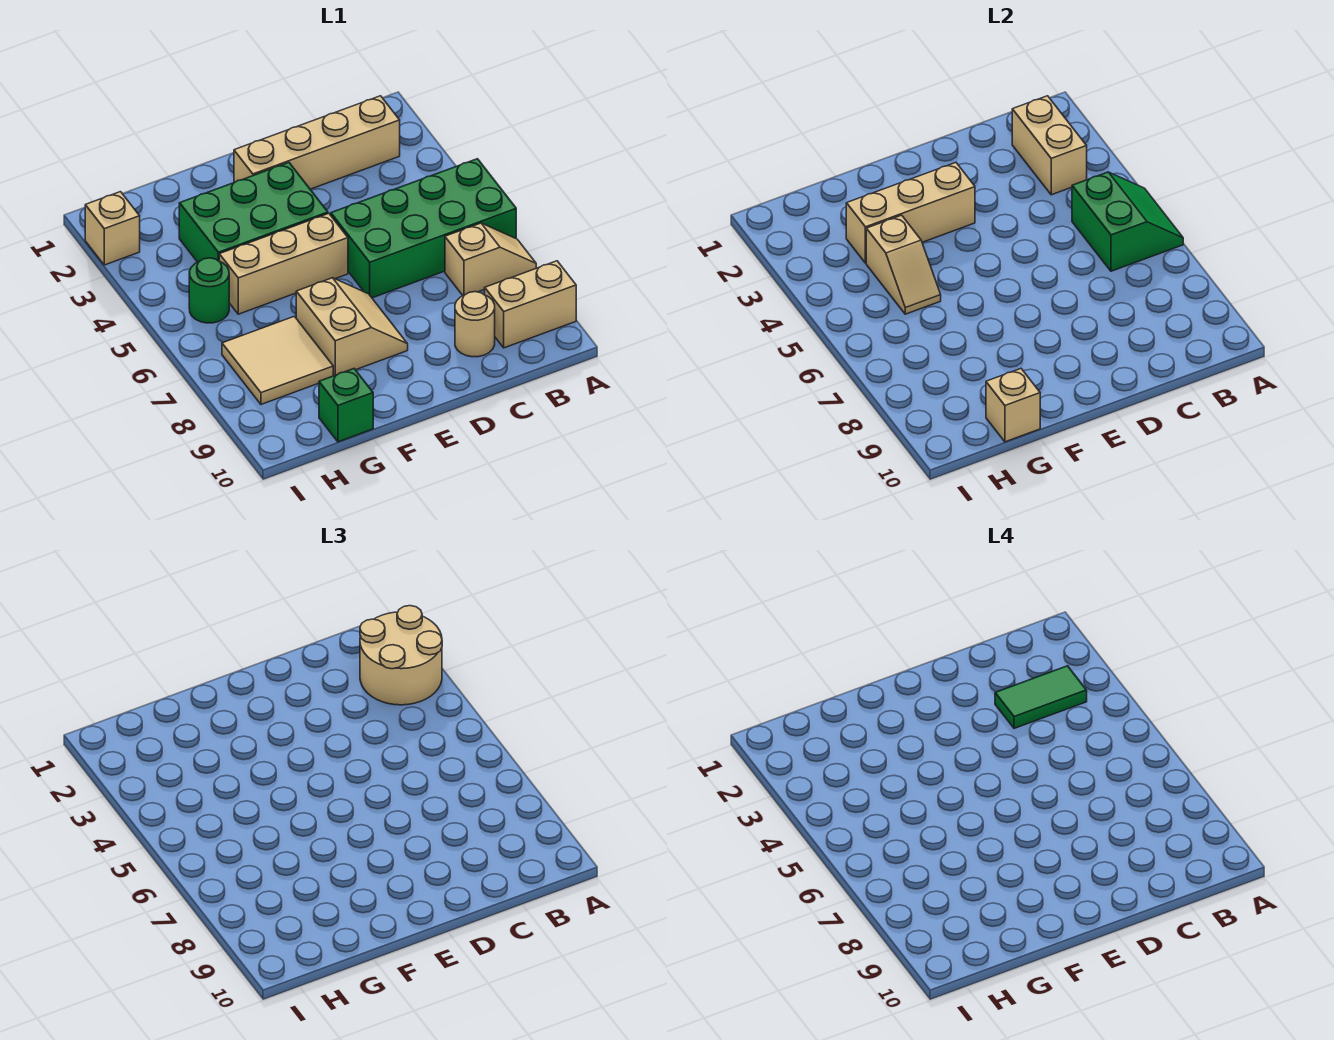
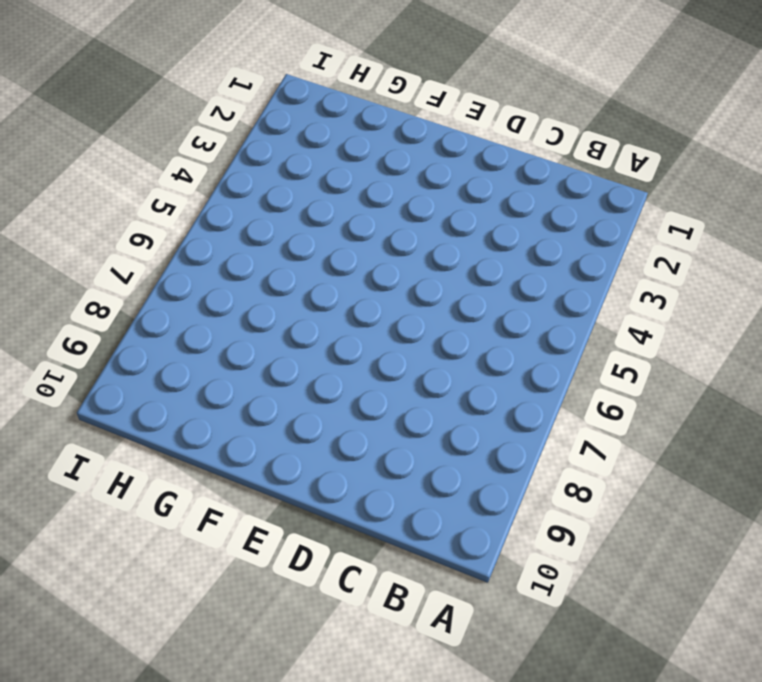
none -> green brick A5:D6 level 1
none -> tan slope A7:B7 level 1 top B
none -> tan brick A9:B9 level 1

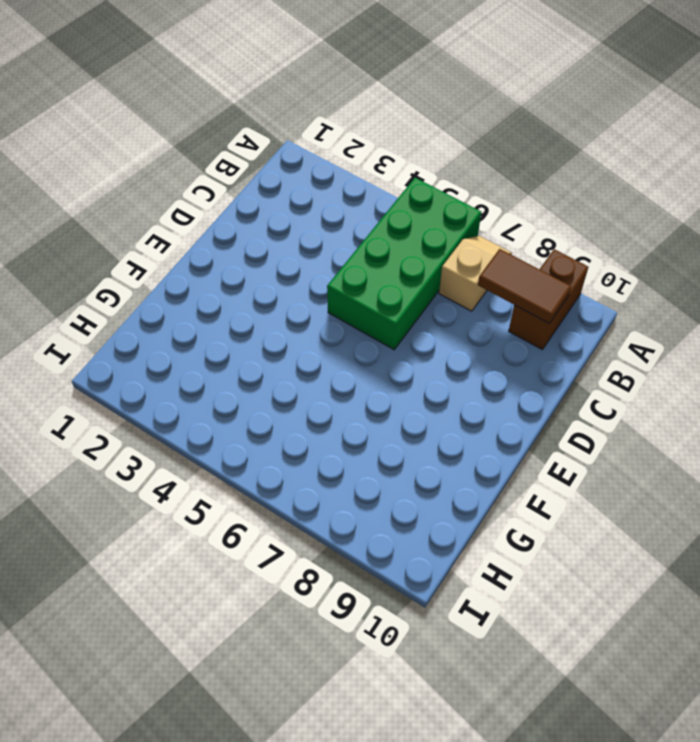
brown brick A9:B9 level 1 -> tan brick A9:B9 level 1
brown tile B8:B9 level 2 -> none
none -> tan brick B2:E2 level 1
none -> tan round brick C9 level 1
none -> green brick E3:G4 level 1

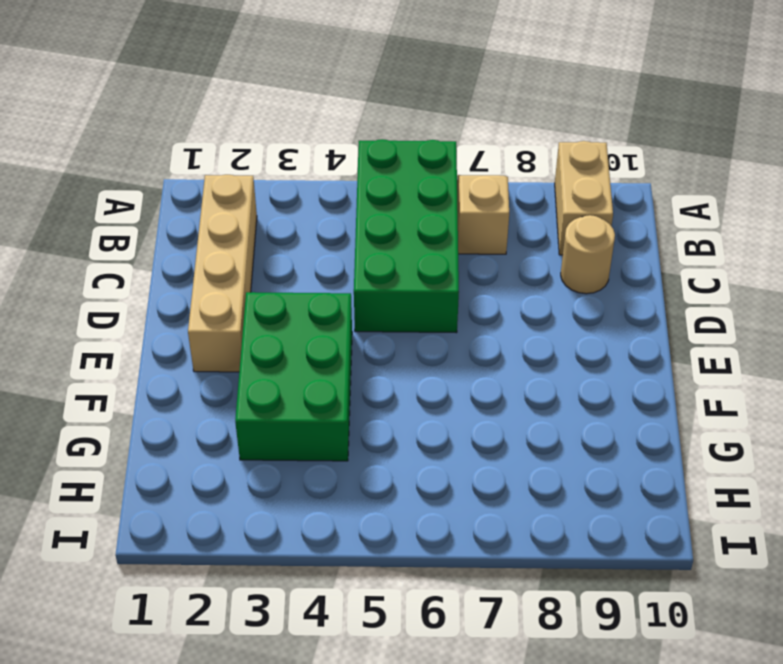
none -> tan brick E5:G5 level 1
none -> tan slope E7:F8 level 1 top F
none -> tan tile G7:H8 level 1

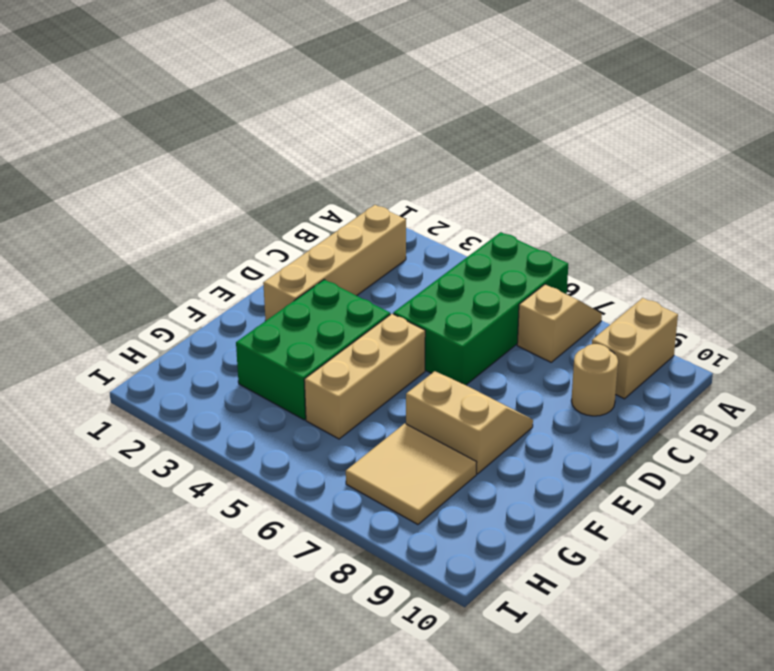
none -> green brick G10 level 1
none -> green round brick H5 level 1
none -> tan brick I2 level 1

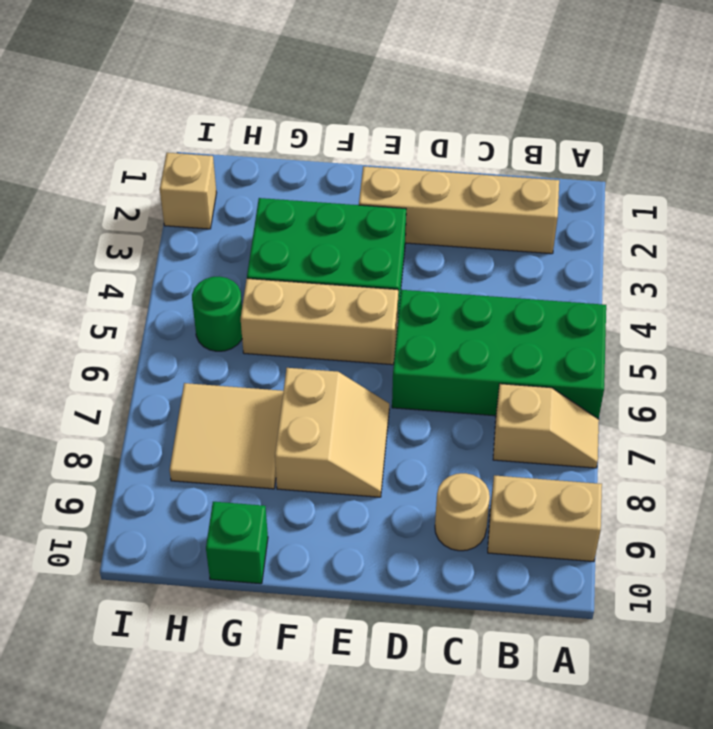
none -> green slope A5:B6 level 2 top B
none -> tan brick B2:B3 level 2
none -> tan brick E3:G3 level 2

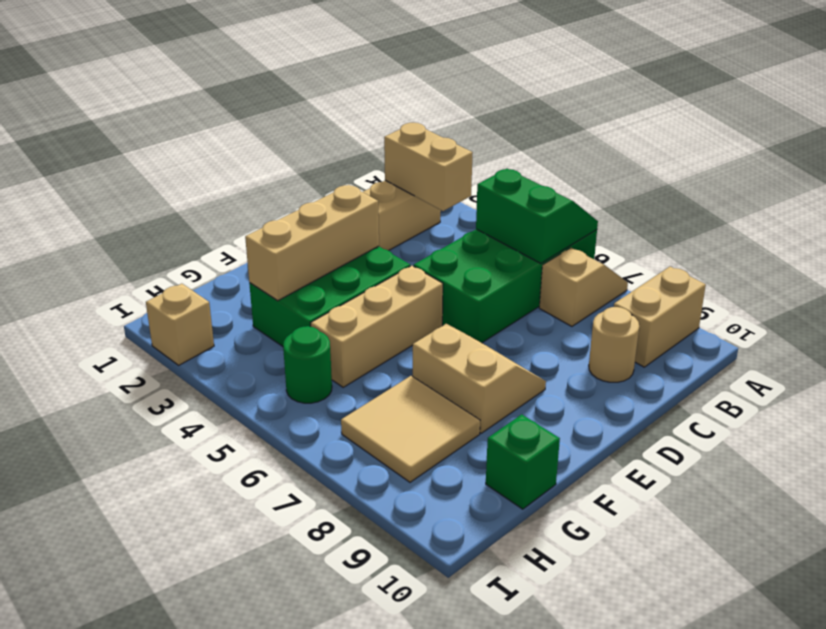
none -> tan slope G4:G5 level 2 top 4
none -> tan brick G10 level 2
none -> tan round brick A2:B3 level 3

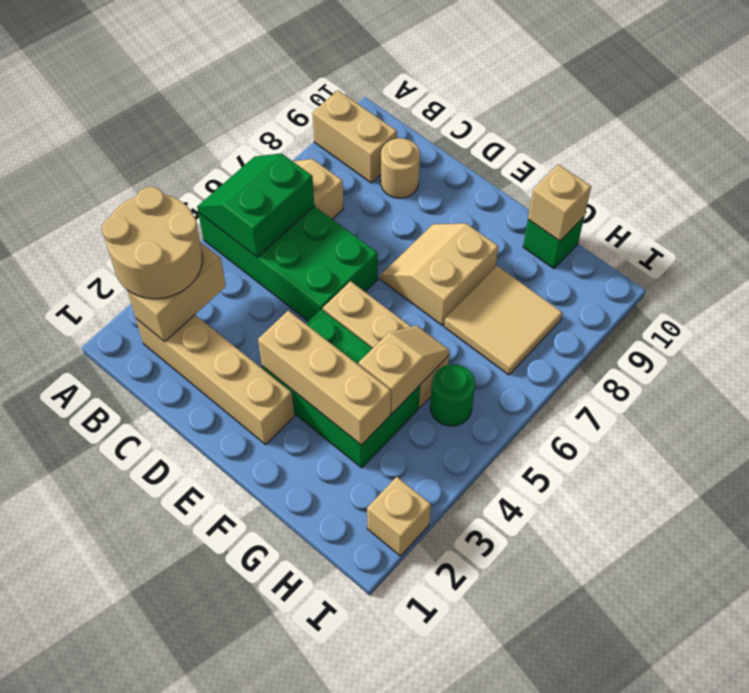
none -> green tile B3:C3 level 4

